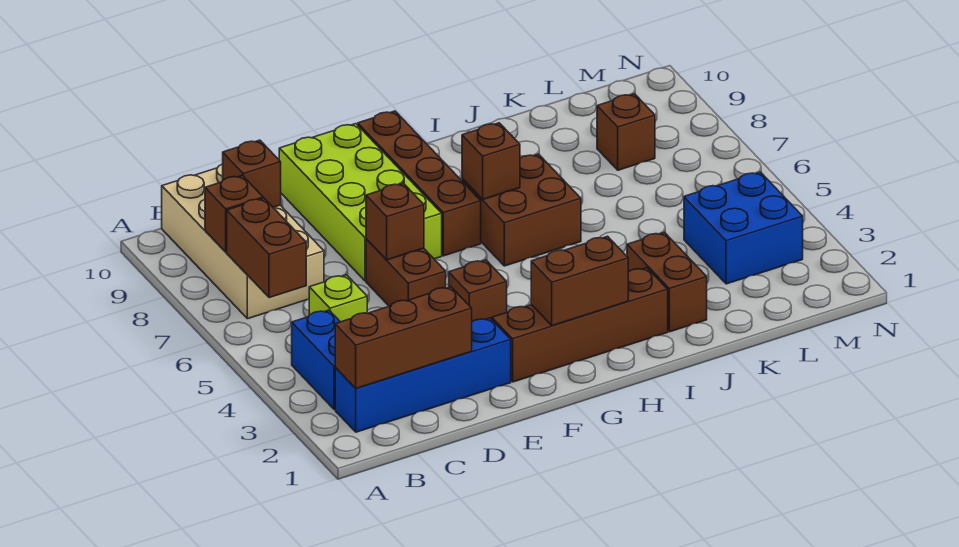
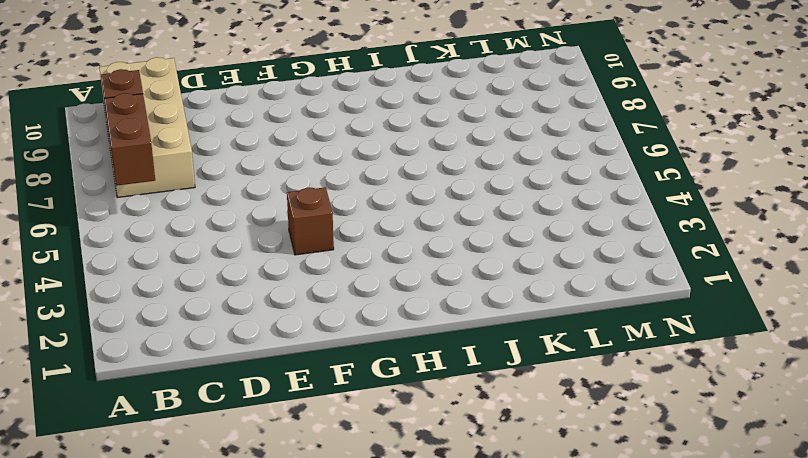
none -> blue brick B2:E2 level 1
none -> blue brick B3:B4 level 1
none -> lime brick C5 level 1

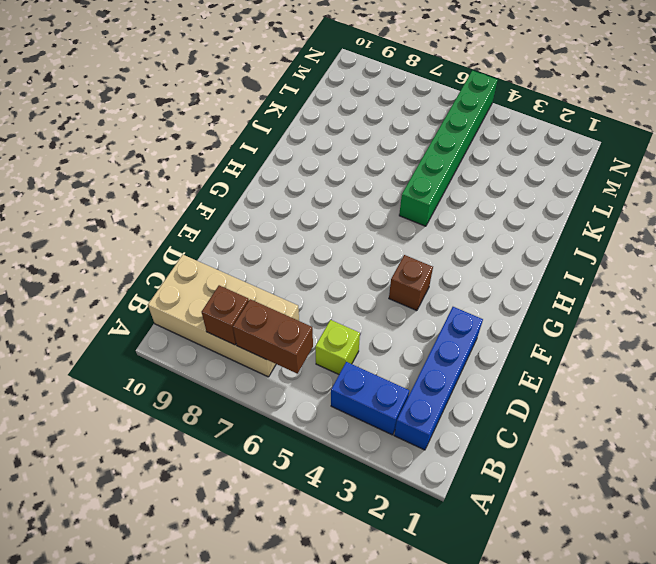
green brick I5:N5 level 1 -> none
none -> brown brick E5:E6 level 1
none -> lime brick E7:F10 level 1
none -> brown brick F2:I2 level 1

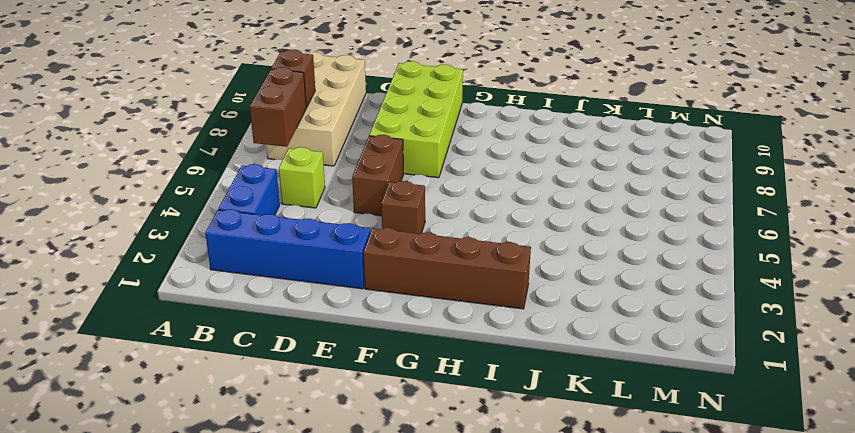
none -> brown brick G7:G10 level 1
none -> brown brick H6:I7 level 1
none -> brown brick J2:J3 level 1

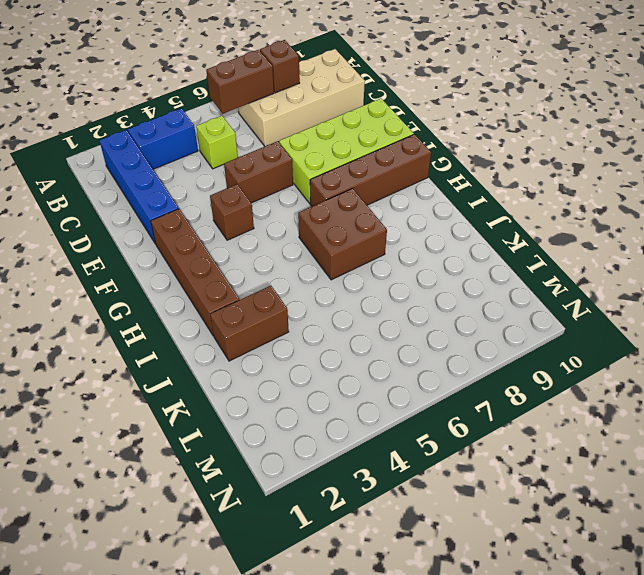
none -> blue brick L3:M4 level 1
none -> brown brick L8 level 1
none -> brown brick B2:D2 level 2

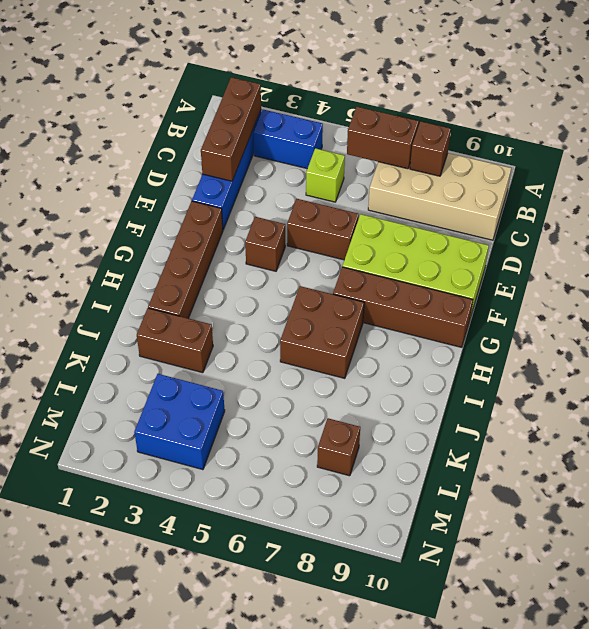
none -> brown brick C9 level 2
none -> brown brick E6 level 2
none -> brown brick G2:H2 level 2

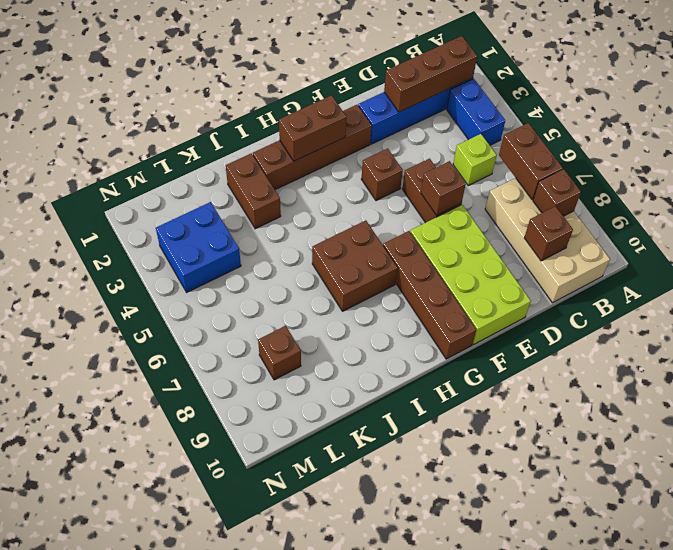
none -> brown brick H7 level 2

